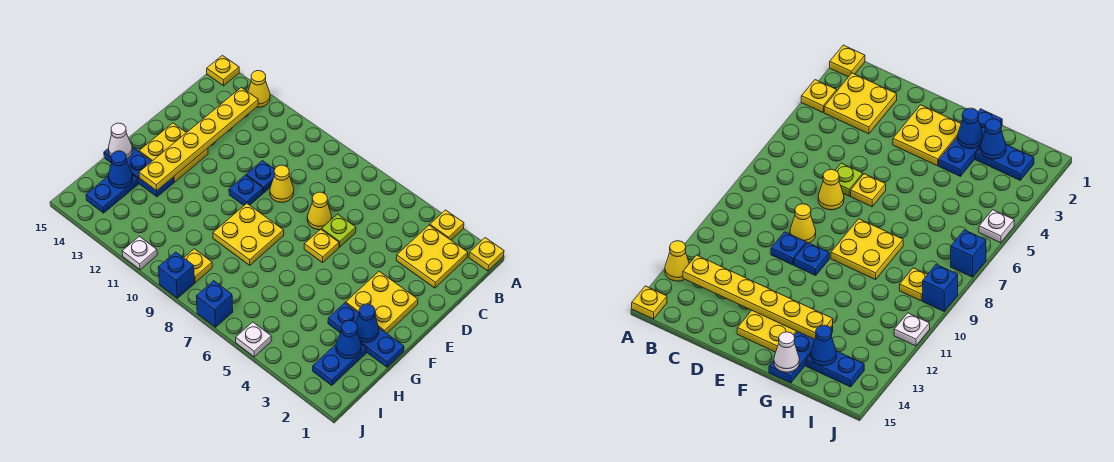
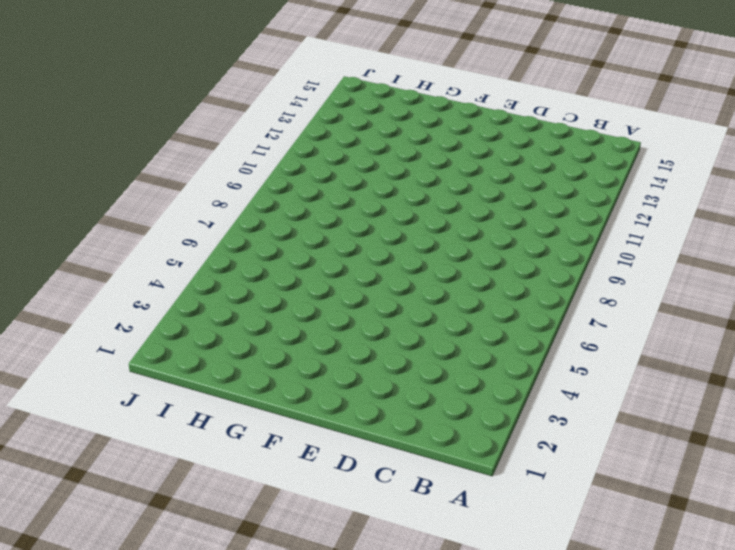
none -> yellow plate A1 level 1
none -> yellow plate A3 level 1
none -> yellow cone A13 level 1

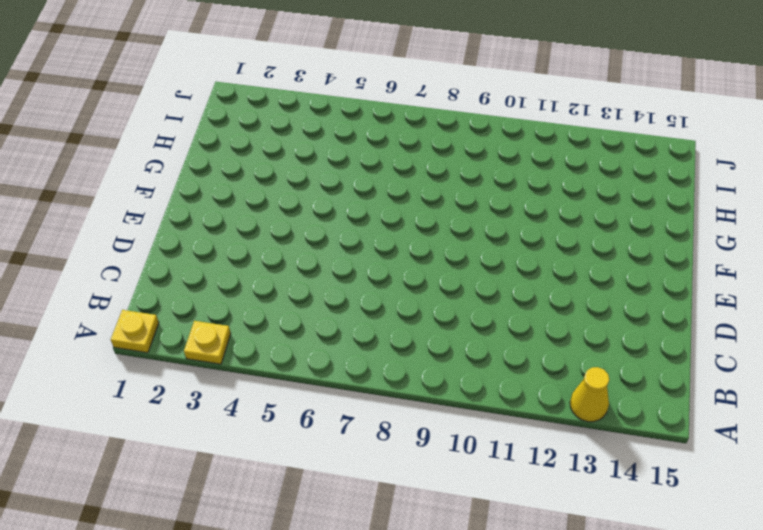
none -> yellow plate A15 level 1
none -> yellow plate B2:C3 level 1
none -> lime plate D6 level 1

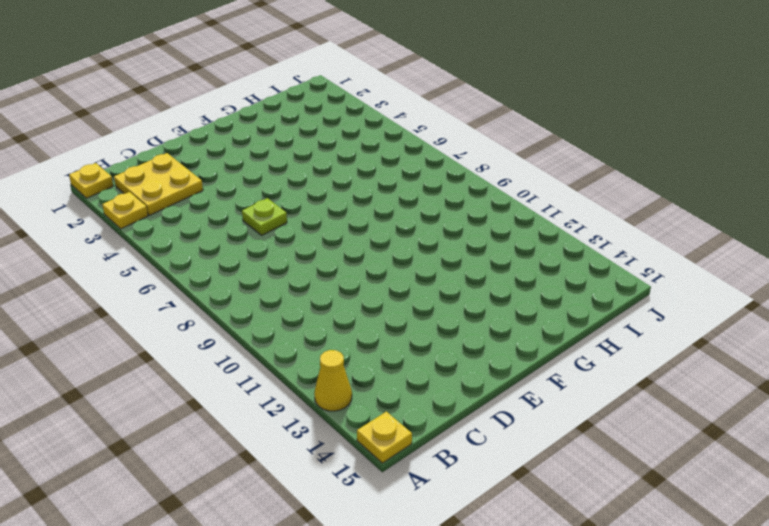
none -> yellow cone D7 level 1
none -> yellow cone D9 level 1
none -> blue plate D10 level 1

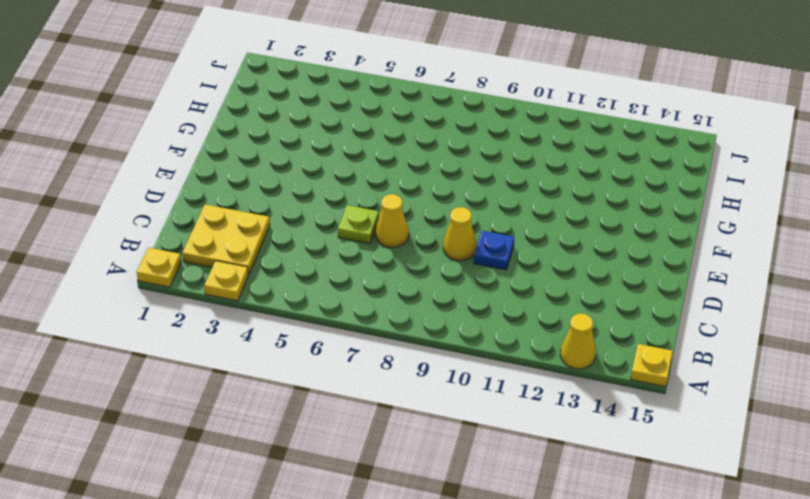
none -> yellow plate E2:F3 level 1
none -> yellow plate E6 level 1
none -> blue plate E10 level 1

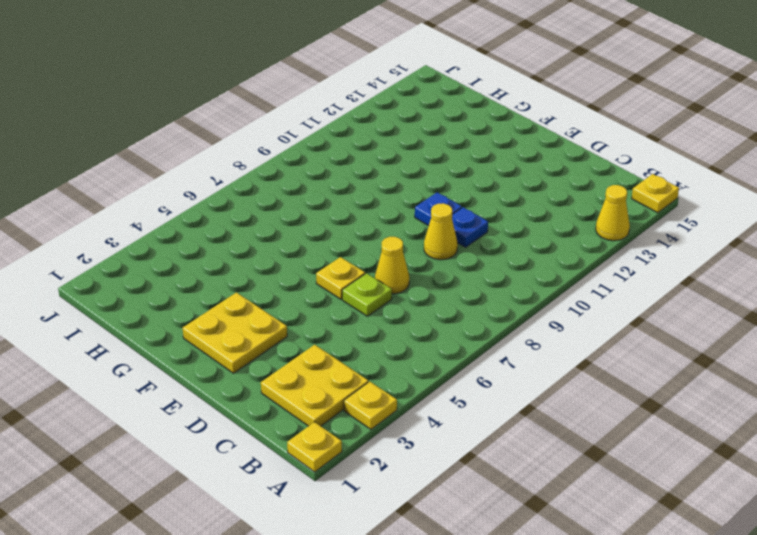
none -> yellow plate E13:F14 level 1
none -> yellow plate F8:G9 level 1
none -> blue plate G1:G3 level 1

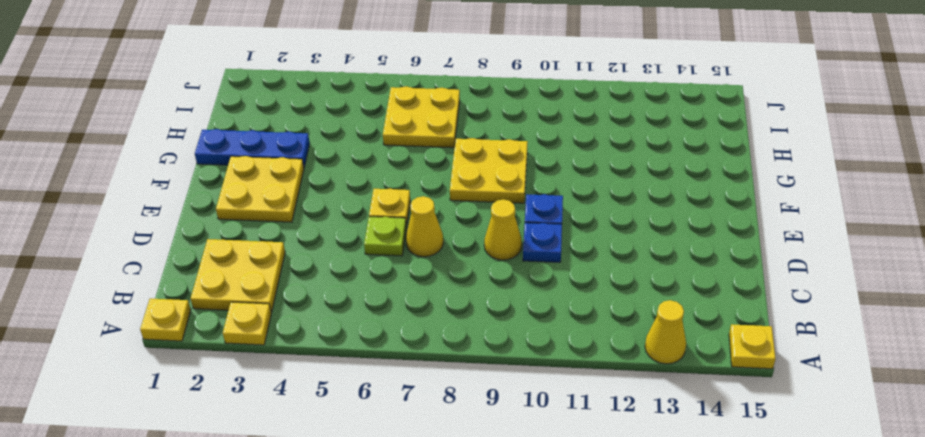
yellow plate H6:I7 level 1 -> yellow plate E13:F14 level 1
none -> blue plate G13:G15 level 1
none -> blue plate H2:I2 level 1
none -> blue plate H14:I14 level 1

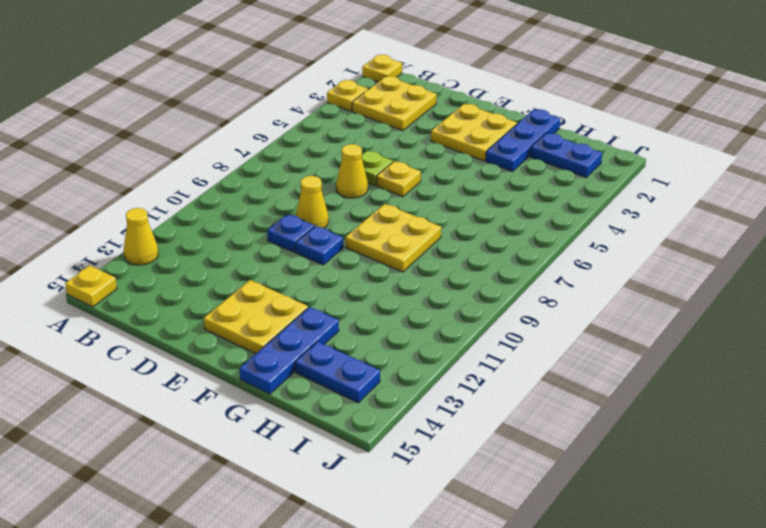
none -> yellow plate I9 level 1
none -> white plate J5 level 1
none -> blue brick J7 level 1

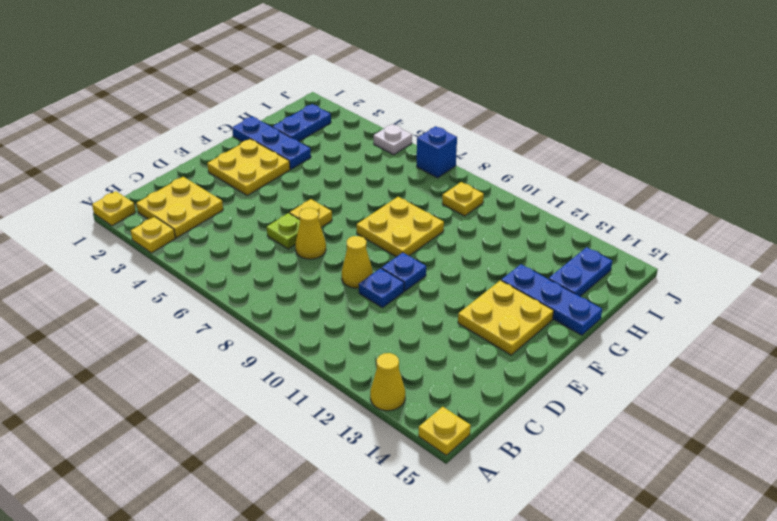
none -> blue brick J9 level 1
none -> white plate J11 level 1
none -> yellow plate B13:G13 level 2

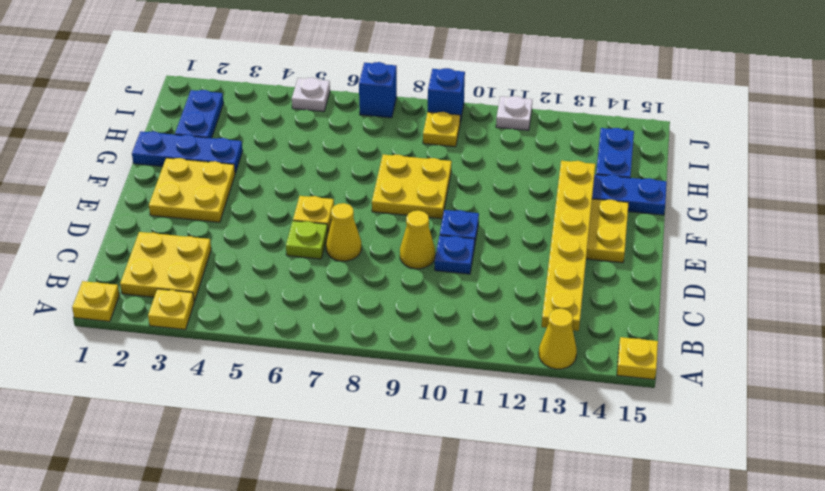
none -> blue cone G2 level 2
none -> white cone G15 level 2
none -> blue cone H2 level 2

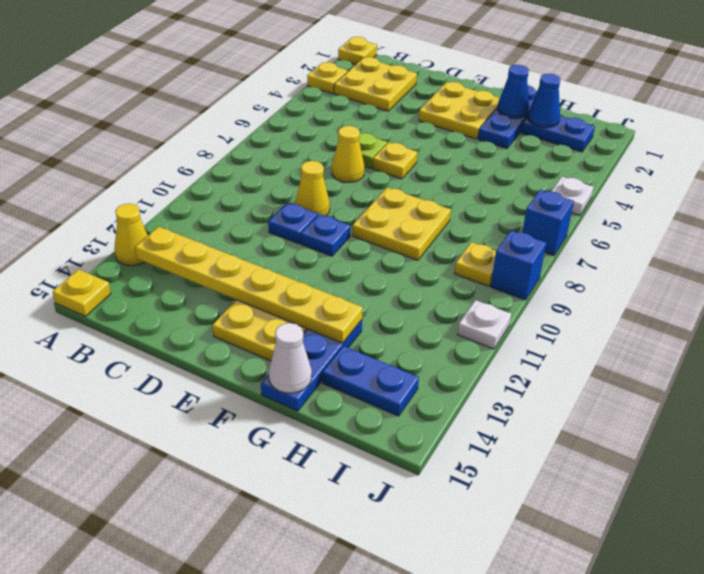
none -> blue cone H14 level 2

